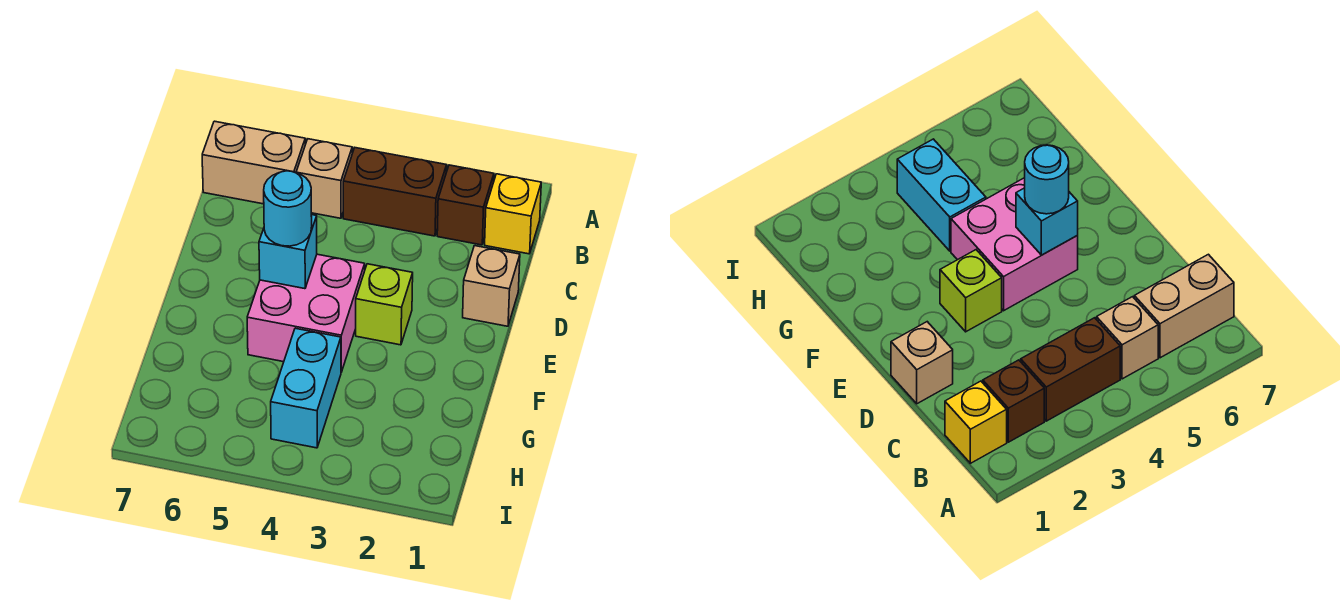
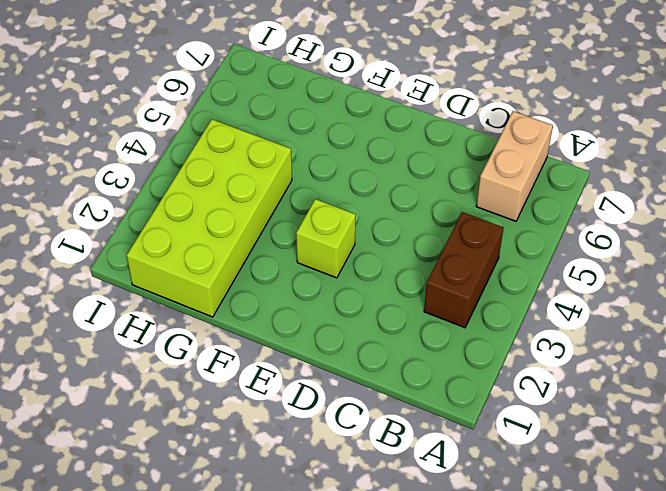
lime brick G1:H4 level 1 -> cyan brick G4:H4 level 1
none -> yellow brick B1 level 1
none -> brown brick B2 level 1

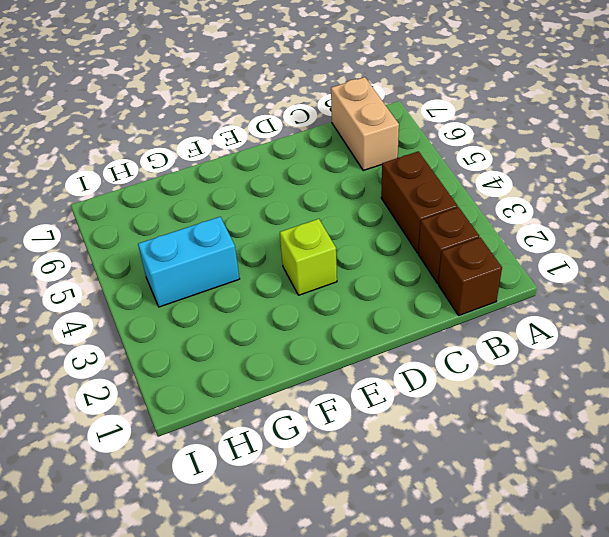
brown brick B1 level 1 -> yellow brick B1 level 1
none -> tan brick B5 level 1
none -> tan brick D1 level 1

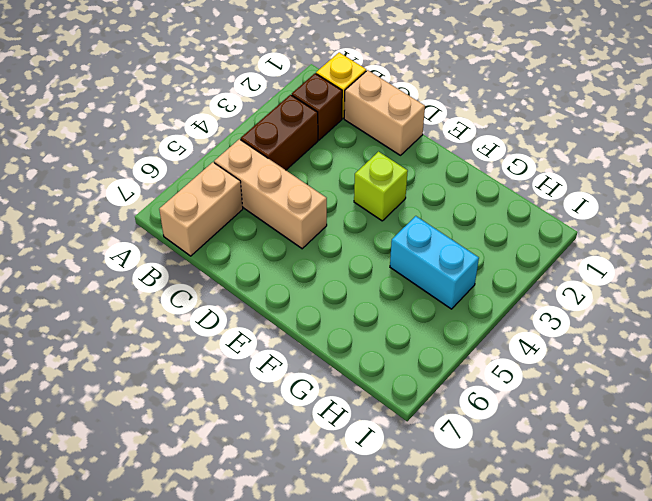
tan brick B5:D5 level 1 -> tan brick B5 level 1
tan brick C1:D1 level 1 -> tan brick D1 level 1
none -> pink brick E4:F5 level 1
none -> cyan brick E5 level 2

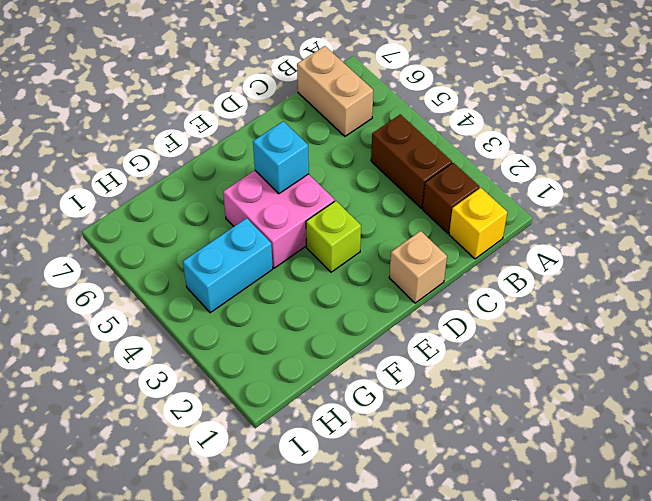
none -> tan brick B5 level 1
none -> cyan round brick E5 level 3

